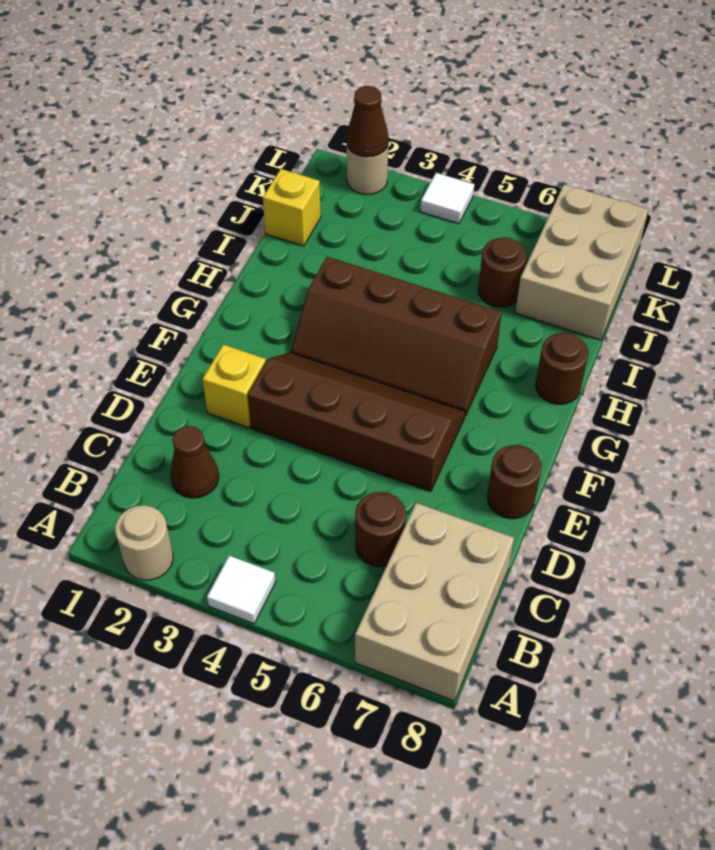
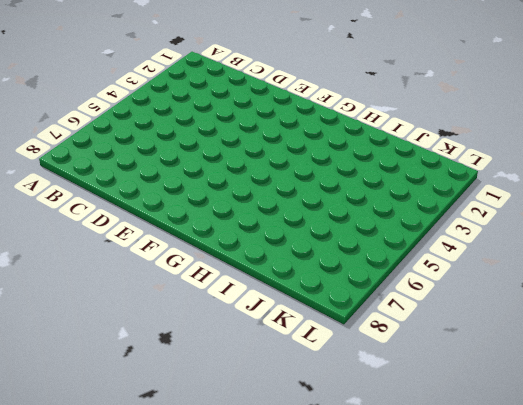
none -> tan round brick A2 level 1
none -> white tile A4 level 1
none -> tan brick A7:C8 level 1

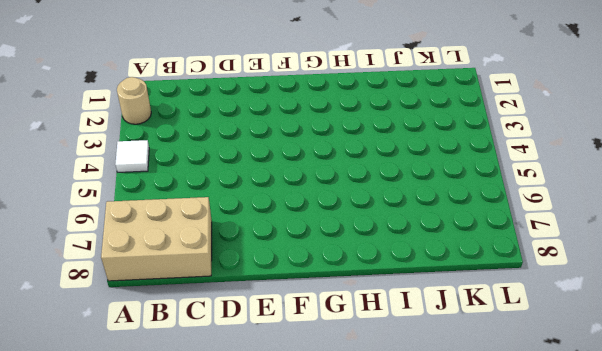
none -> brown cone C2 level 1
none -> brown round brick C6 level 1
none -> yellow brick E2 level 1

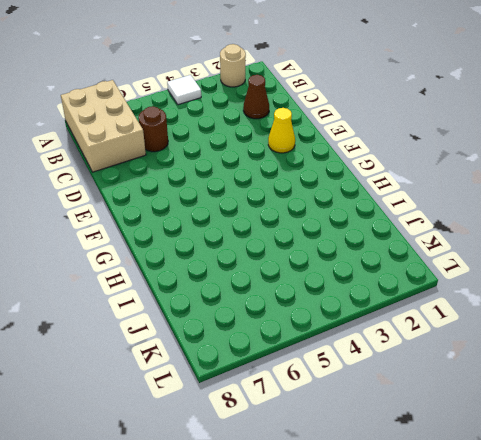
yellow cone E2 level 1 -> yellow brick E2 level 1
none -> brown slope E3:F6 level 1 top E
none -> brown round brick E8 level 1
none -> brown slope G3:H6 level 1 top H

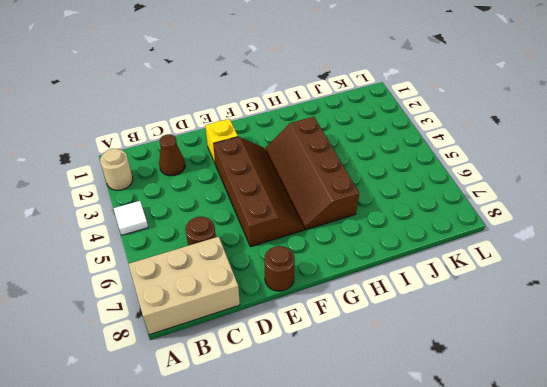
none -> brown round brick H8 level 1
none -> yellow brick J1 level 1
none -> brown round brick J6 level 1

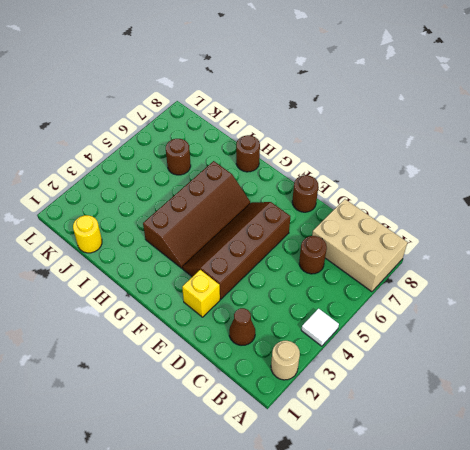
yellow round brick J1 level 1 -> yellow brick J1 level 1
none -> tan brick J7:L8 level 1
none -> tan round brick L2 level 1
none -> white tile L4 level 1

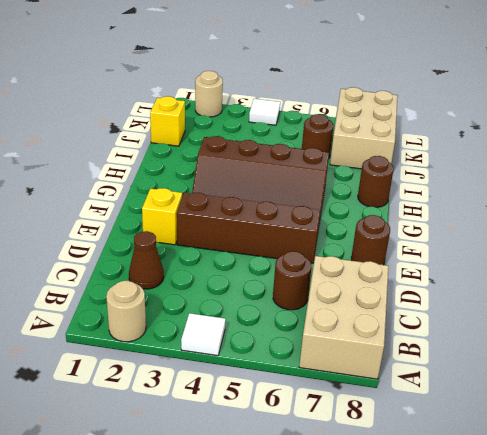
none -> brown cone L2 level 2

